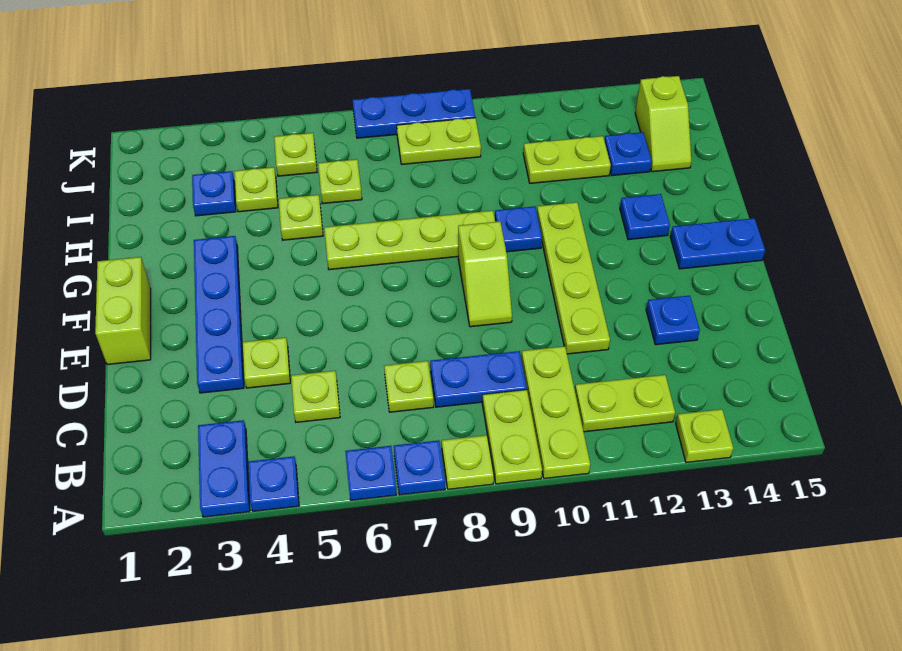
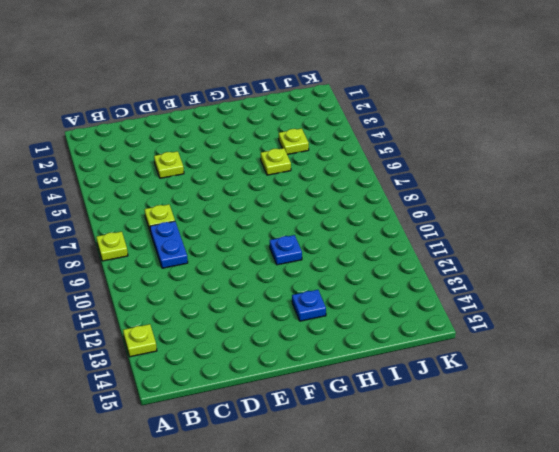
none -> blue plate A3:B3 level 1
none -> blue plate A4 level 1
none -> blue plate A6 level 1
none -> blue plate A7 level 1

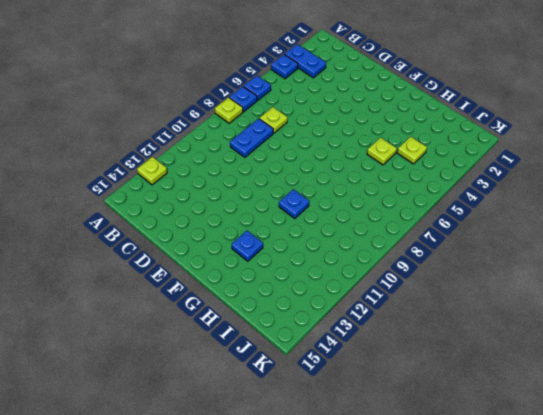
none -> lime plate A9:B9 level 1
none -> lime plate A10:C10 level 1
none -> lime plate B11:B12 level 1
none -> lime plate C5 level 1

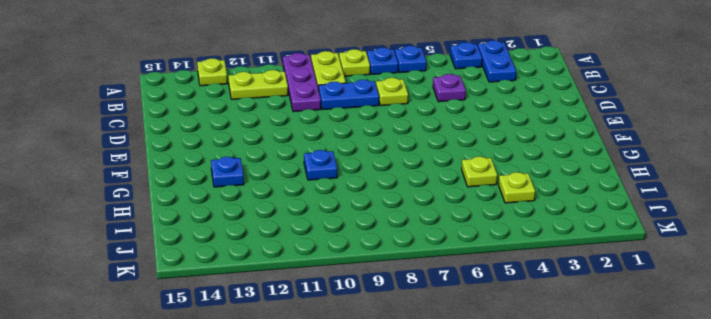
purple plate A10:C10 level 1 -> lime plate A10:C10 level 1
purple plate C5 level 1 -> lime plate C5 level 1
none -> blue plate D3:G3 level 1
none -> lime plate D4 level 1
none -> lime plate D11:G11 level 1
none -> blue plate D13 level 1

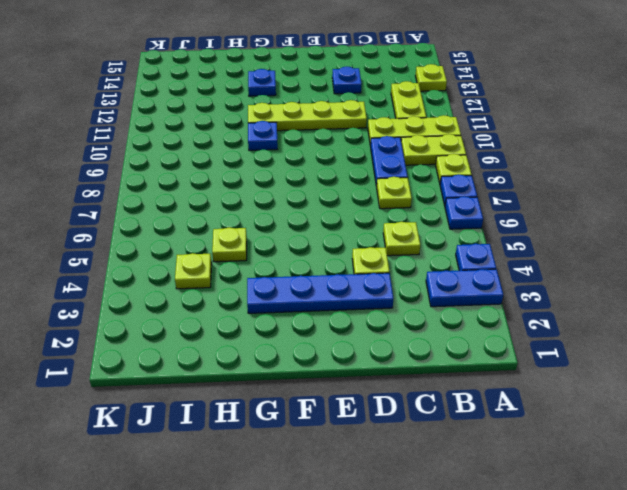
none -> lime brick E1:F1 level 1
none -> lime slope E9:F9 level 1 top F
none -> blue plate F14:F15 level 1
none -> lime plate G6:G9 level 1

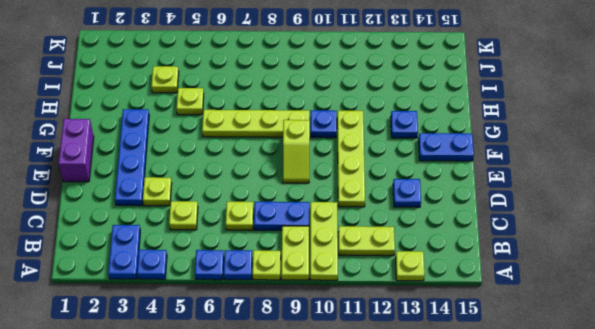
purple brick E1:F1 level 1 -> lime brick E1:F1 level 1
none -> blue plate I3 level 1
none -> lime plate I6 level 1
none -> lime plate I11:I12 level 1
none -> blue plate I13 level 1

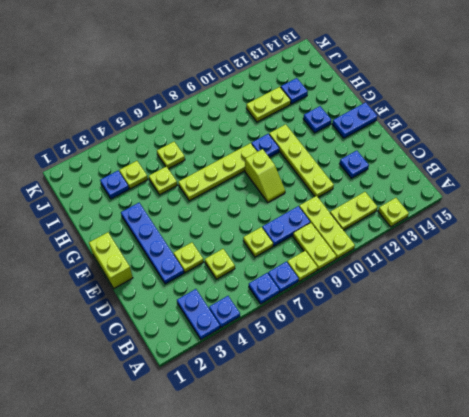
none -> lime slope I14:J14 level 1 top J
none -> lime plate J5 level 1
none -> lime plate J8:J9 level 1
none -> blue plate K7:K9 level 1

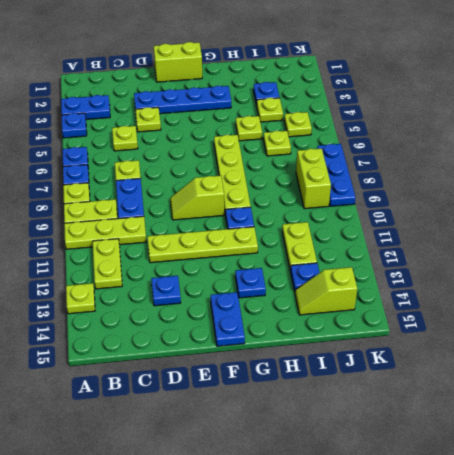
lime brick J8:J9 level 1 -> lime plate J8:J9 level 1

